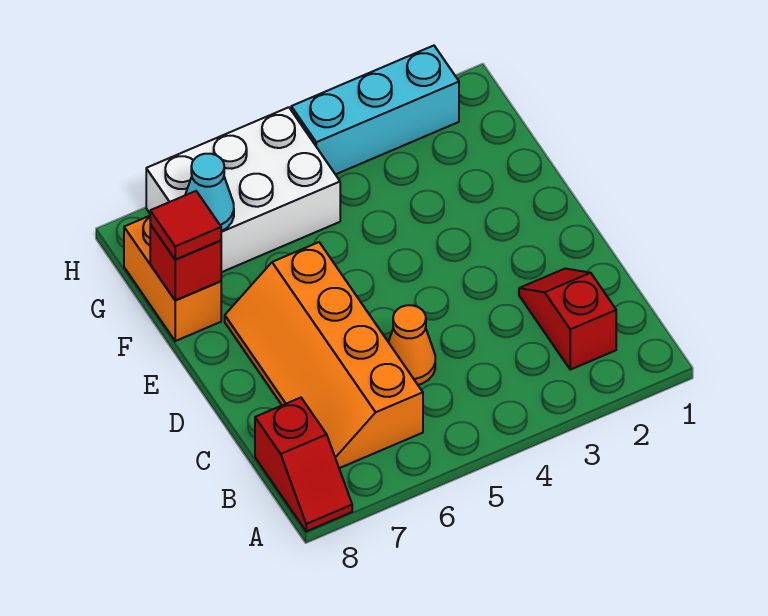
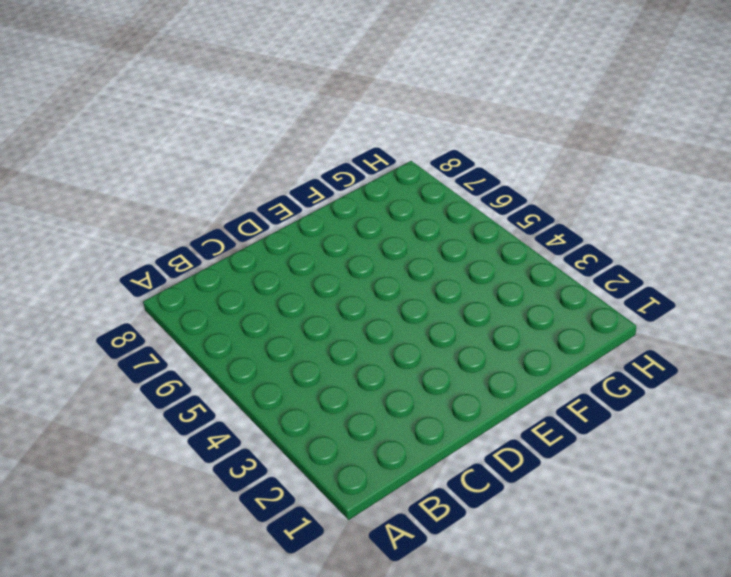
none -> red slope A8:B8 level 1 top B
none -> red slope B2:C2 level 1 top B

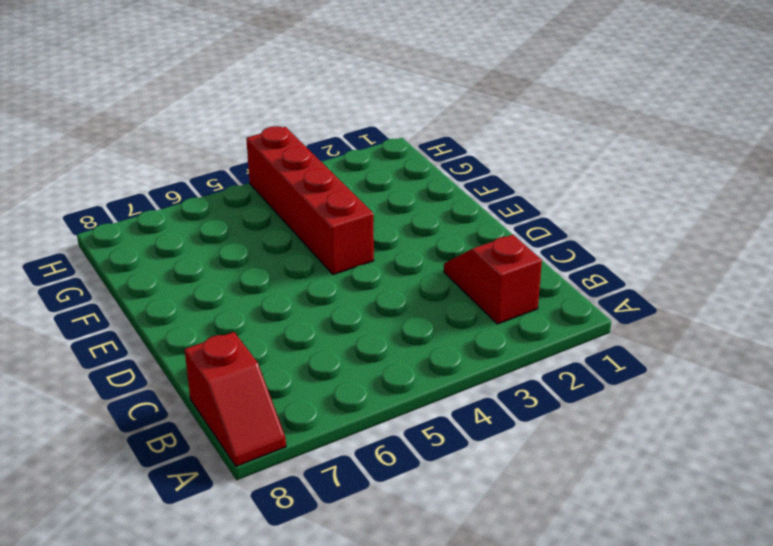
red brick E4:H4 level 1 -> cyan brick H2:H4 level 1
none -> orange slope B6:E7 level 1 top 6
none -> orange cone C5 level 1

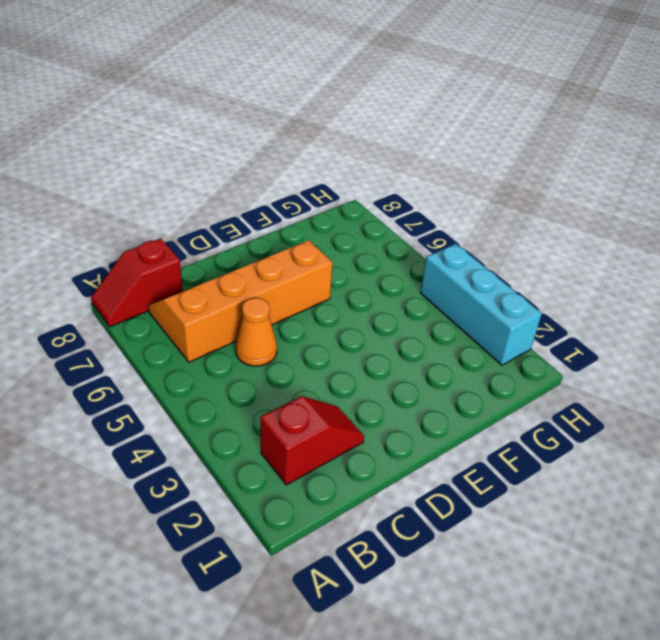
none -> orange brick F8:G8 level 1
none -> white brick G5:H7 level 1

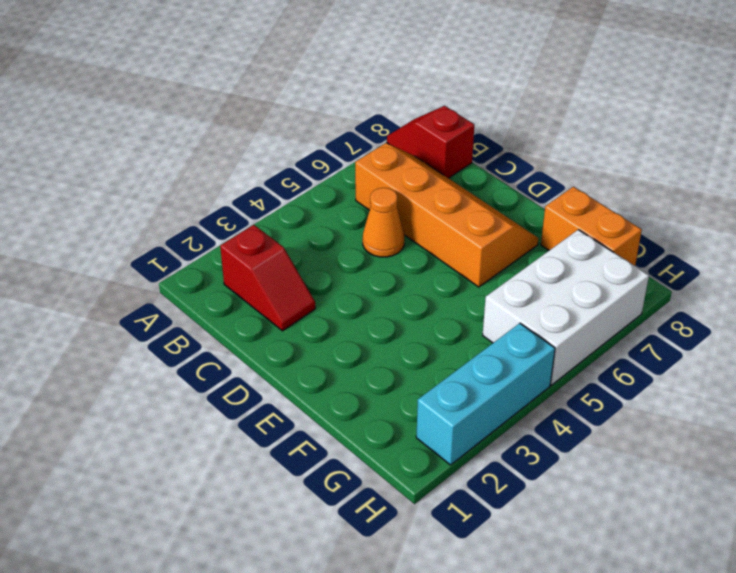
none -> red brick F8 level 2
none -> cyan cone G7 level 2

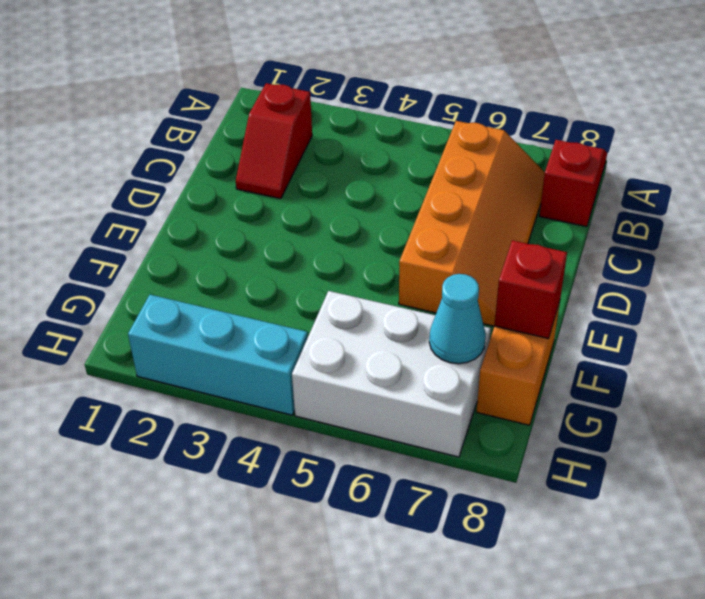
none -> orange cone C5 level 1
none -> red tile F8 level 3

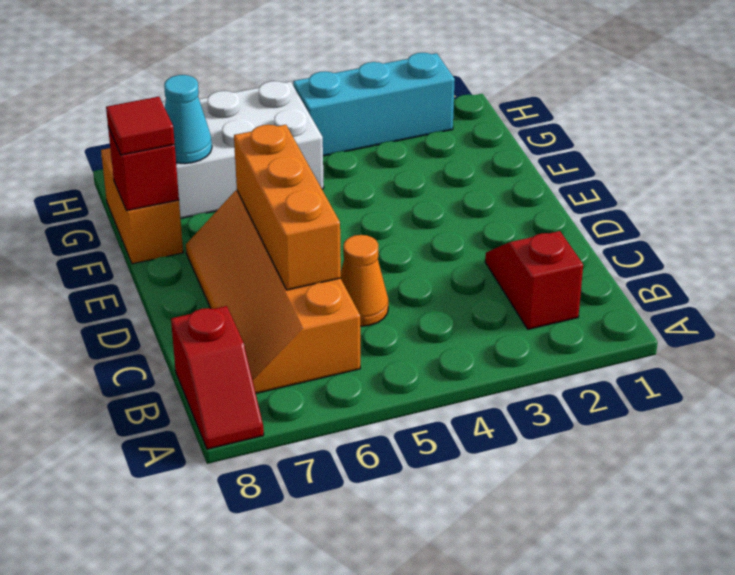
orange brick C6:E6 level 2 -> none

